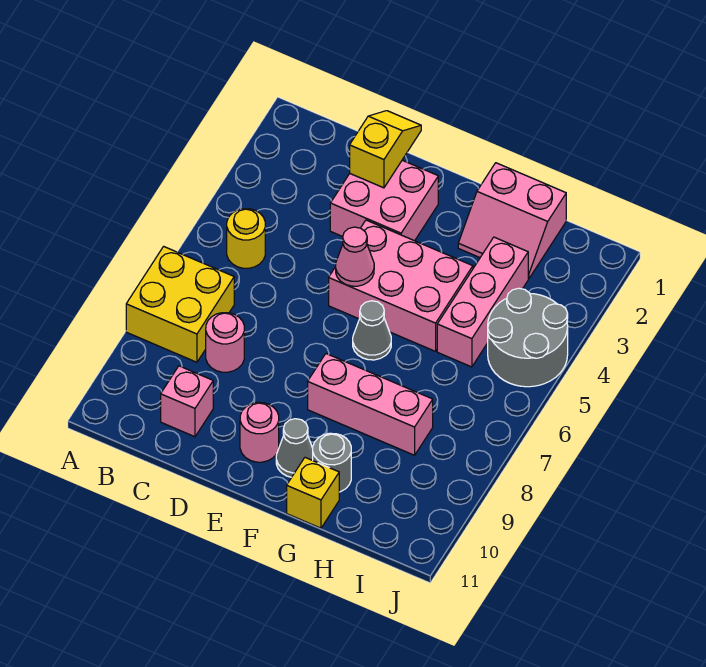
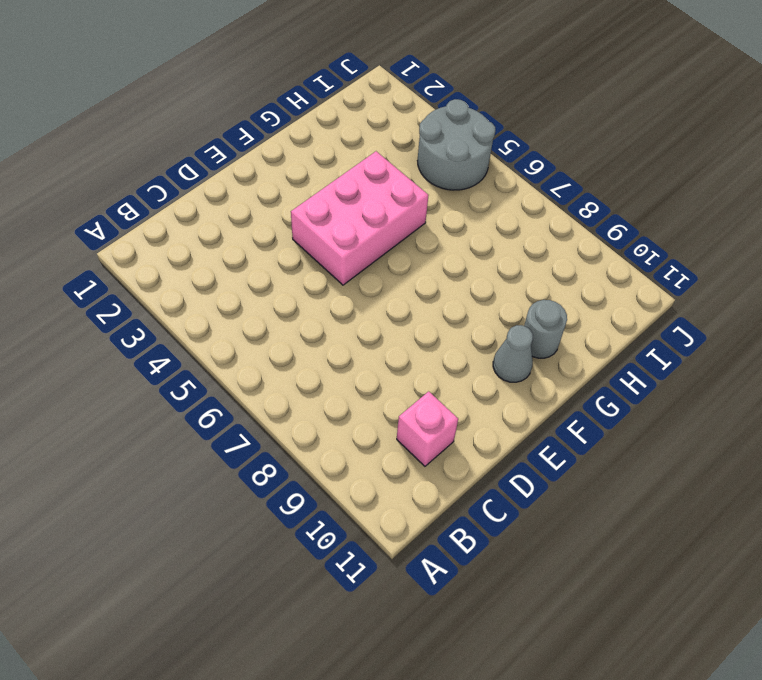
none -> yellow brick A7:B8 level 1
none -> yellow round brick B5 level 1
none -> pink round brick C8 level 1

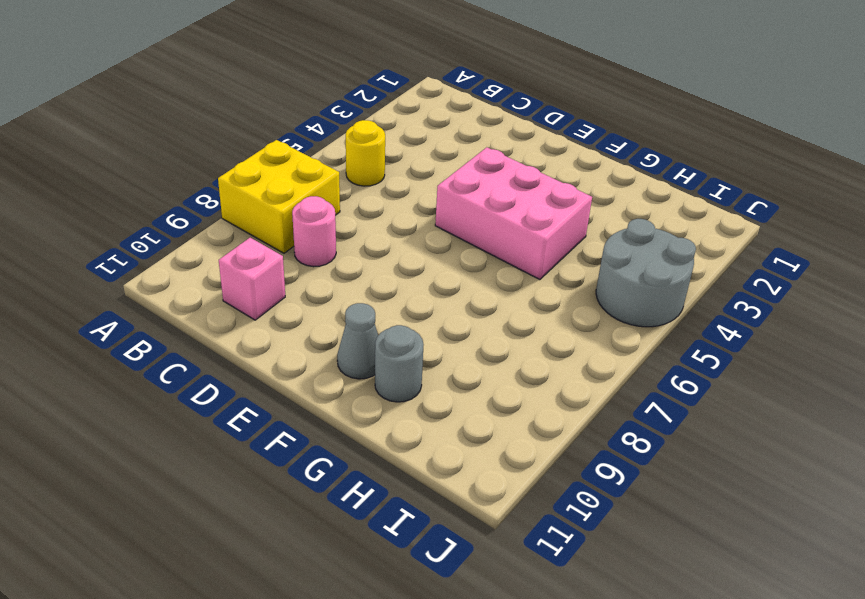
none -> pink brick D2:E3 level 1
none -> pink round brick E10 level 1
none -> grey cone F6 level 1

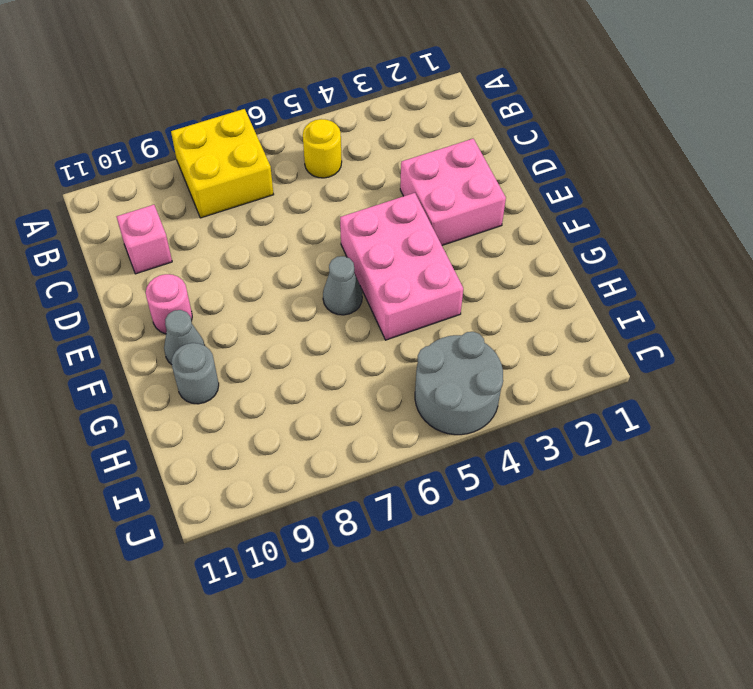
none -> pink round brick C8 level 1
none -> pink brick F8:H8 level 1
none -> pink slope G1:H2 level 1 top 1

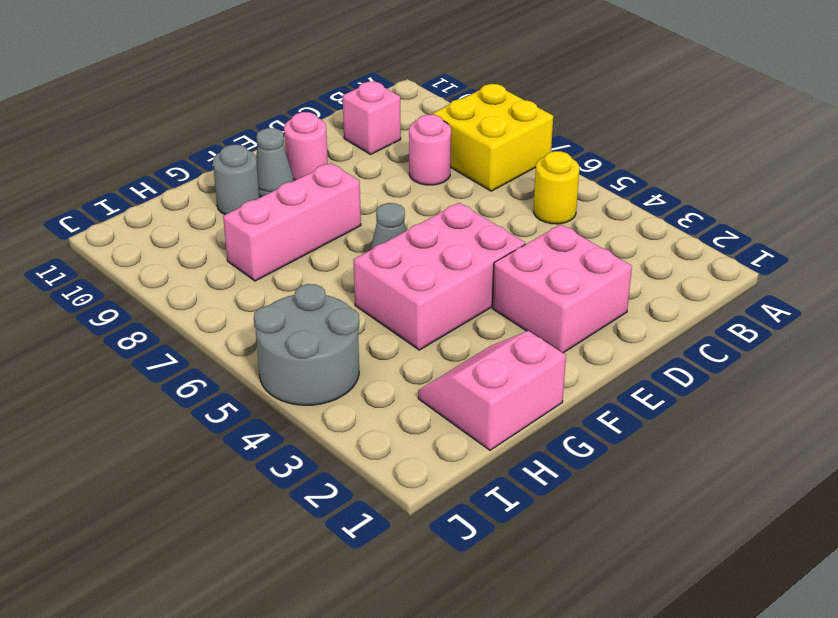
none -> yellow brick G11 level 1
none -> pink brick H3:H5 level 1
none -> yellow slope D1:D2 level 2 top 2

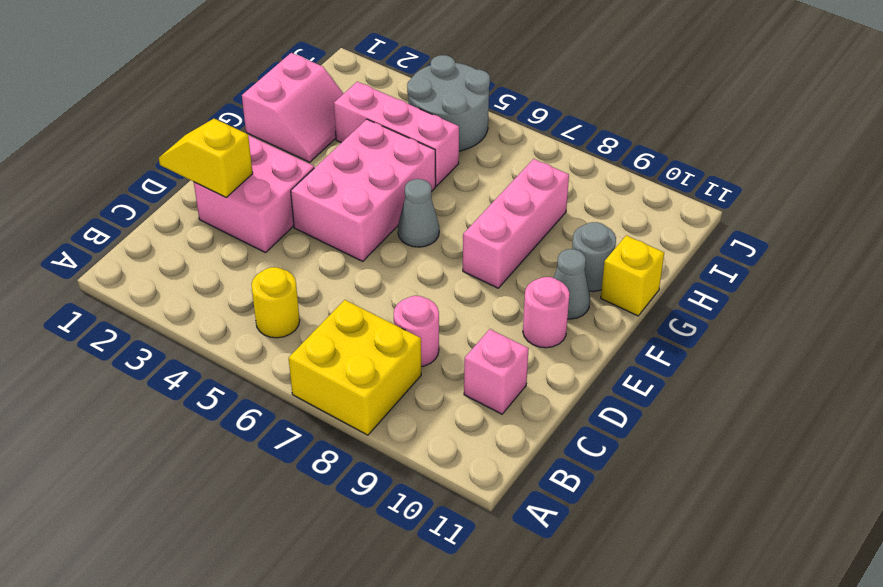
none -> pink cone E5 level 2

